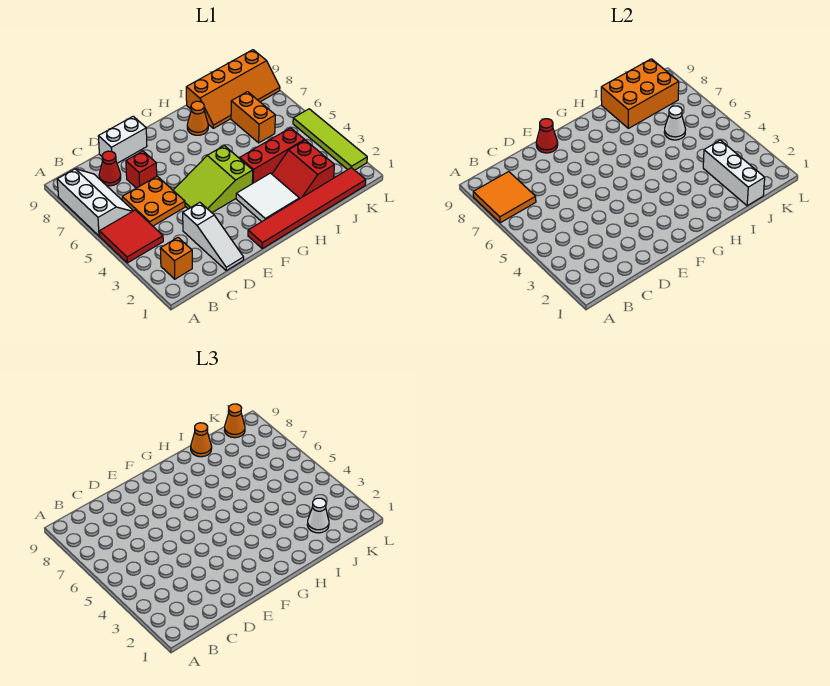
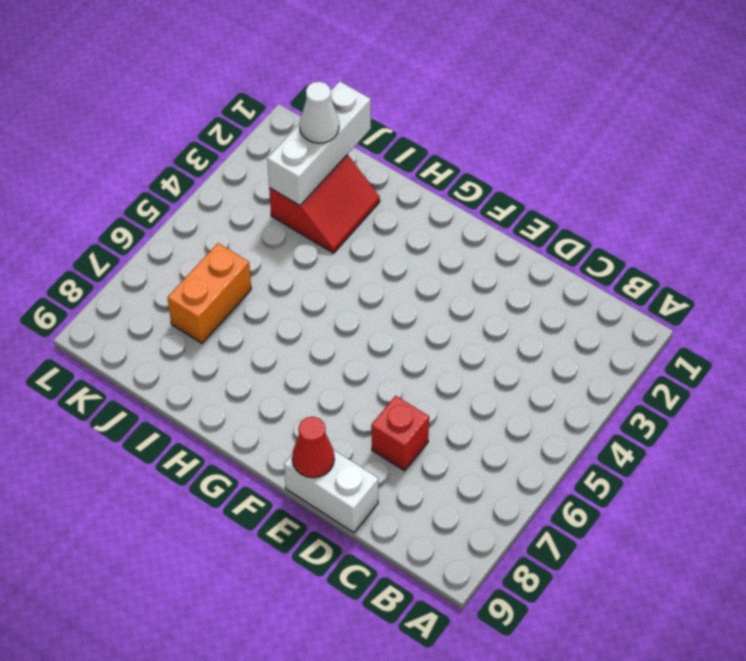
none -> red tile A4:B5 level 1
none -> white slope A6:B8 level 1 top A
none -> orange brick B2 level 1

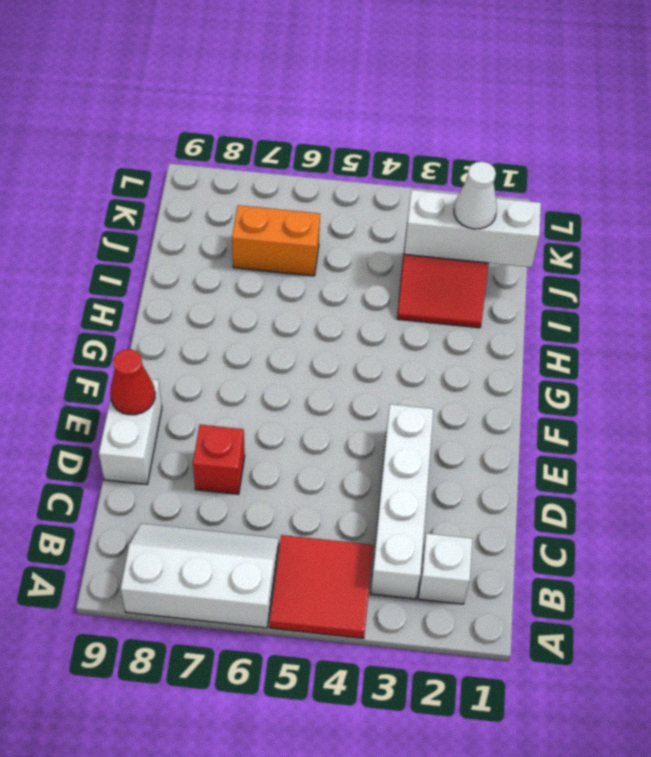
white brick B2 level 1 -> orange brick B2 level 1
white brick B3:E3 level 1 -> white slope D1:D3 level 1 top 3
none -> orange plate C5:D6 level 1
none -> red cone C8 level 1
none -> lime slope E4:G5 level 1 top G

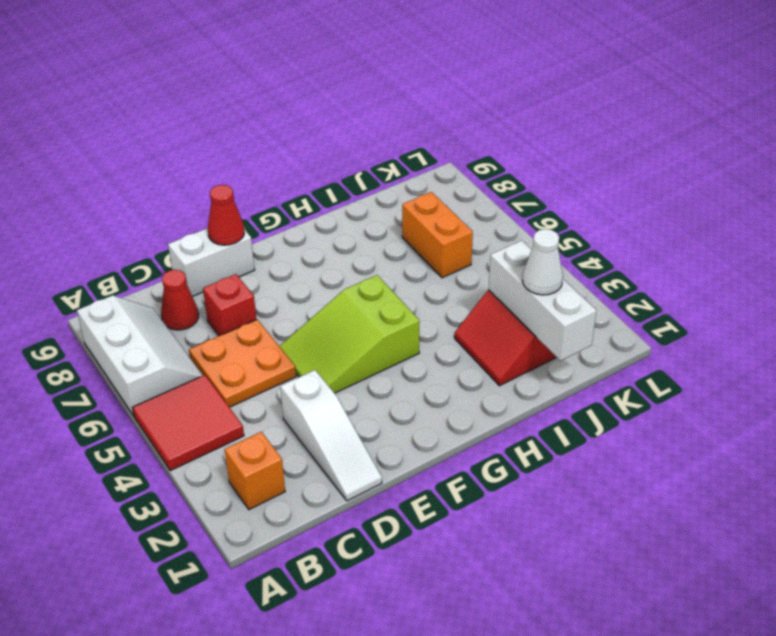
none -> red tile F1:K1 level 1
none -> white tile G2:H3 level 1
none -> red brick H4:J4 level 1

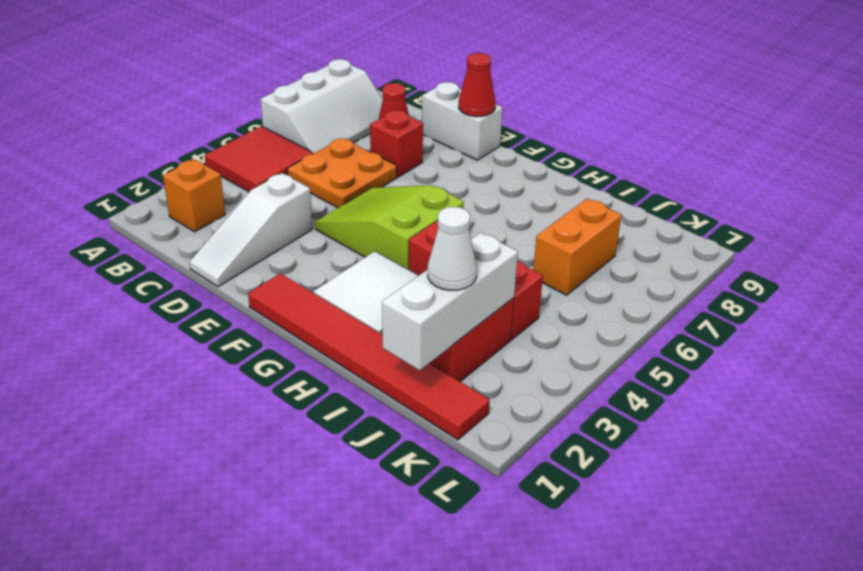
none -> orange cone H8 level 1
none -> orange slope I8:L9 level 1 top 9
none -> lime tile L2:L5 level 1

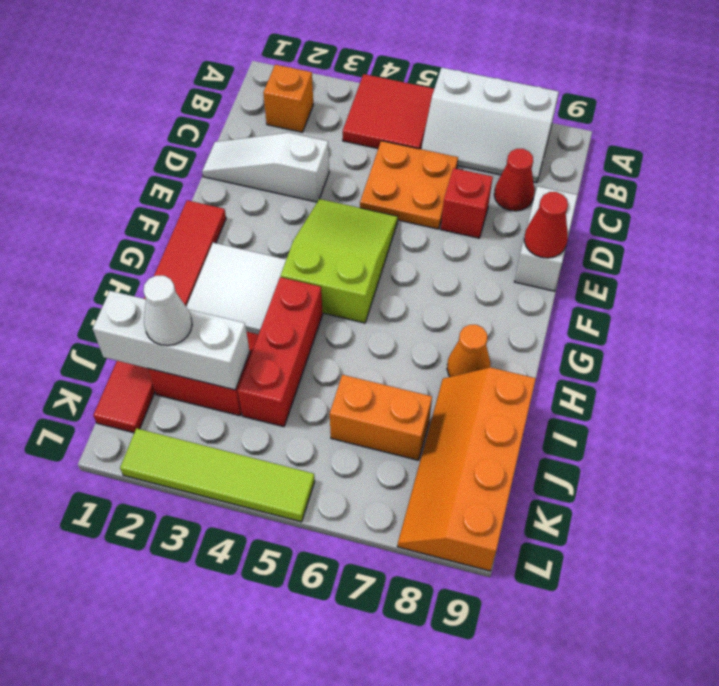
none -> orange tile A7:B8 level 2
none -> orange brick I8:K9 level 2
none -> white cone J6 level 2

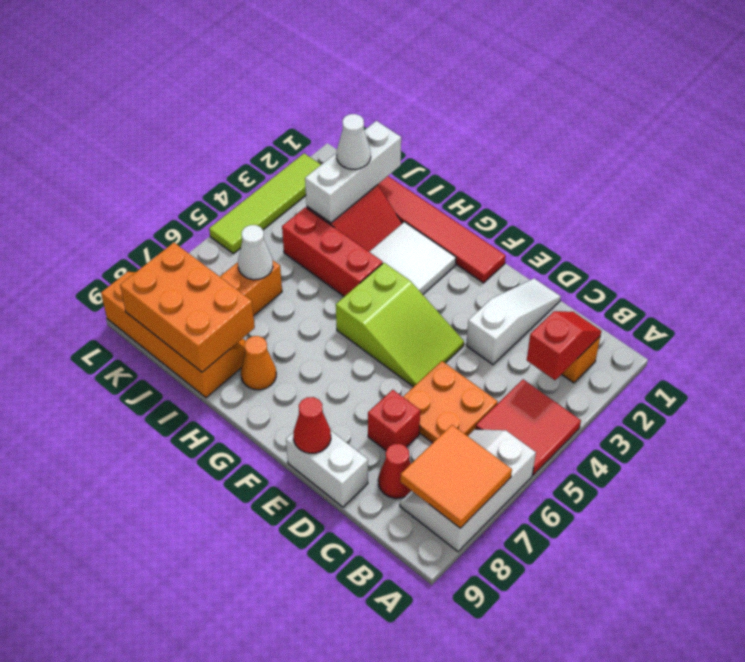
red slope B2:B3 level 2 top 3 -> none
none -> orange cone I9 level 3
none -> orange cone K9 level 3

